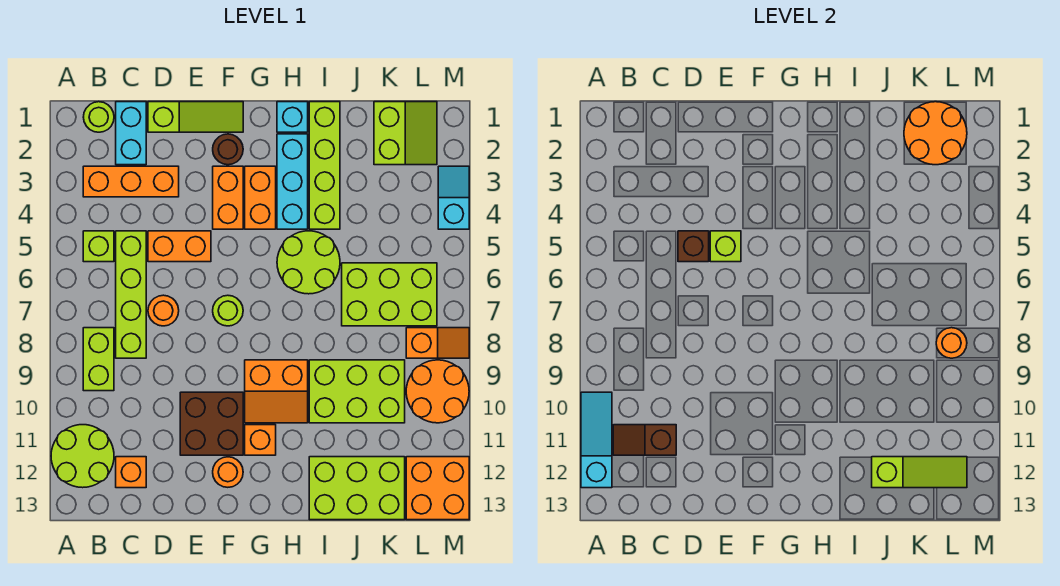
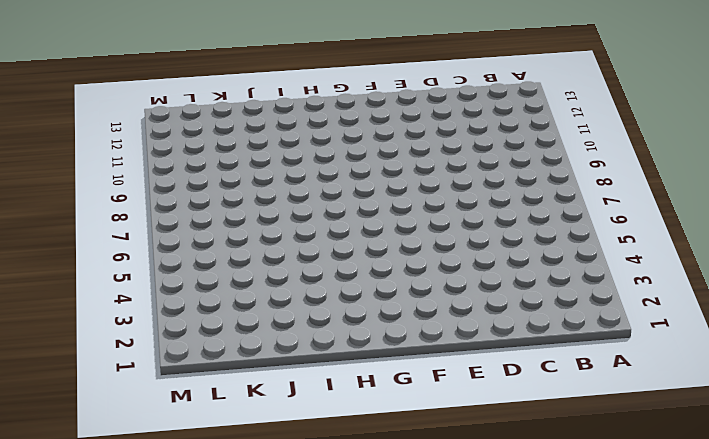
none -> lime round brick A11:B12 level 1
none -> lime round brick B1 level 1
none -> orange brick B3:D3 level 1
none -> lime brick B5 level 1

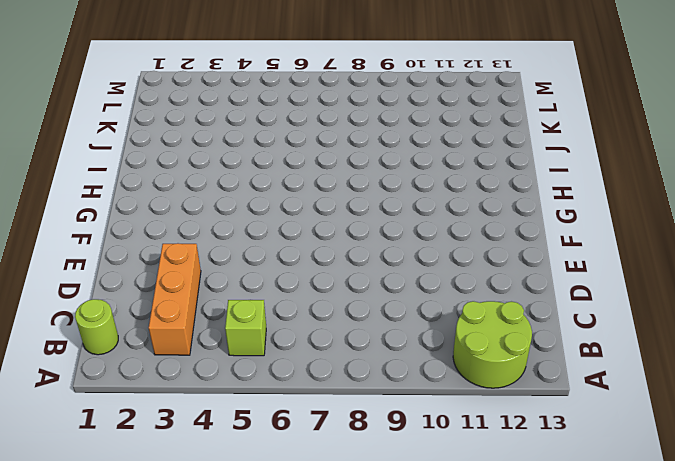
none -> lime brick B8:B9 level 1
none -> cyan brick C1:C2 level 1
none -> lime brick C5:C8 level 1
none -> orange brick C12 level 1

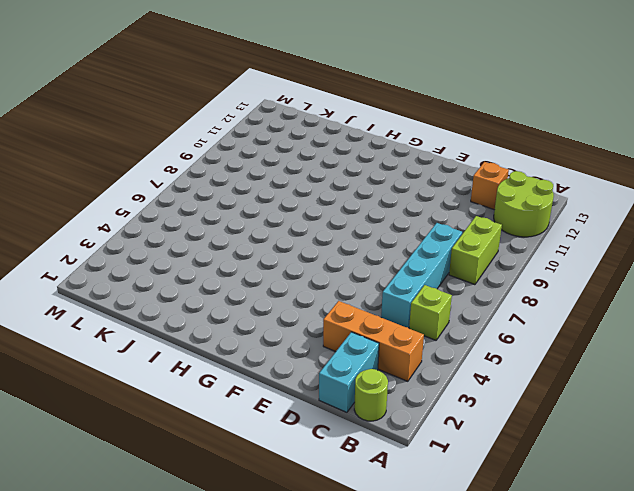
cyan brick C5:C8 level 1 -> lime brick C5:C8 level 1
none -> lime slope D1:F1 level 1 top D
none -> orange brick D5:E5 level 1
none -> orange round brick D7 level 1
none -> brown brick E10:F11 level 1

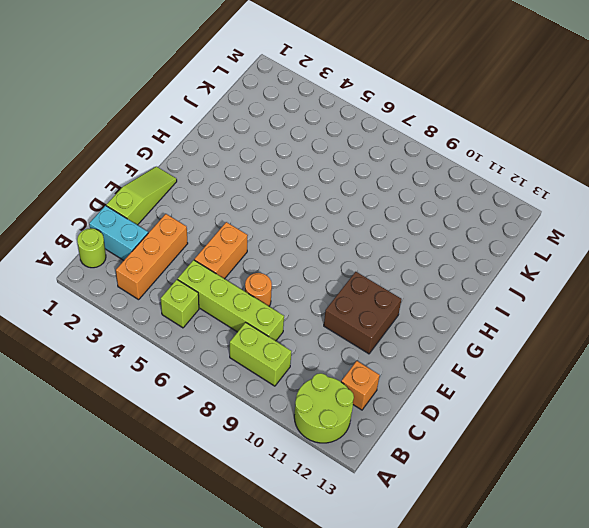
none -> brown round brick F2 level 1
none -> orange brick F3:F4 level 1
none -> lime round brick F7 level 1
none -> orange round brick F12 level 1

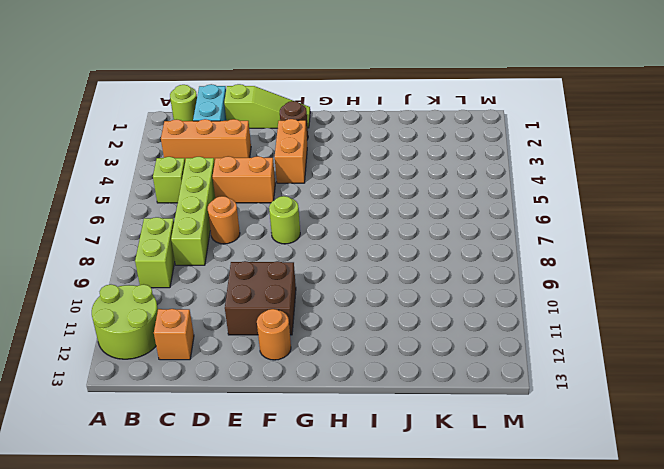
none -> orange brick G3:G4 level 1
none -> orange slope G9:H10 level 1 top 9
none -> orange brick G11 level 1
none -> cyan brick H1 level 1

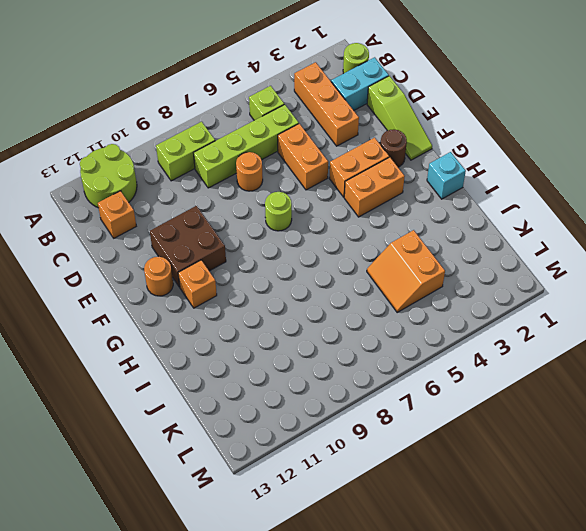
orange slope J4:K5 level 1 top 4 -> orange slope G9:H10 level 1 top 9
none -> cyan brick H2:H4 level 1
none -> lime round brick H5:I6 level 1
none -> lime brick I1:I4 level 1
none -> lime brick I9:K10 level 1

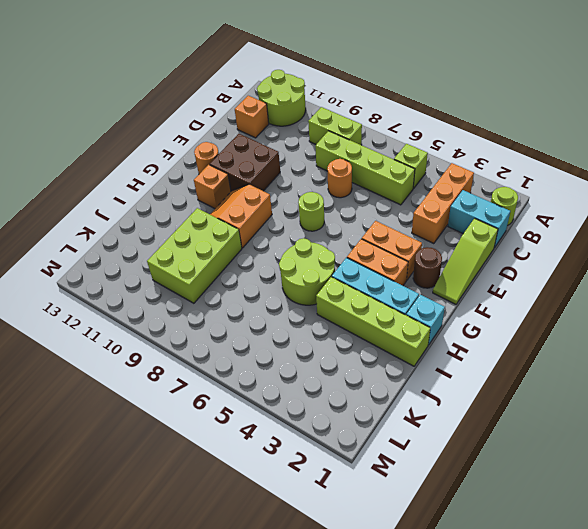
none -> orange brick D5:E5 level 1
none -> lime brick I12:K13 level 1
none -> lime brick J6:L7 level 1
none -> lime slope K1:L2 level 1 top K

